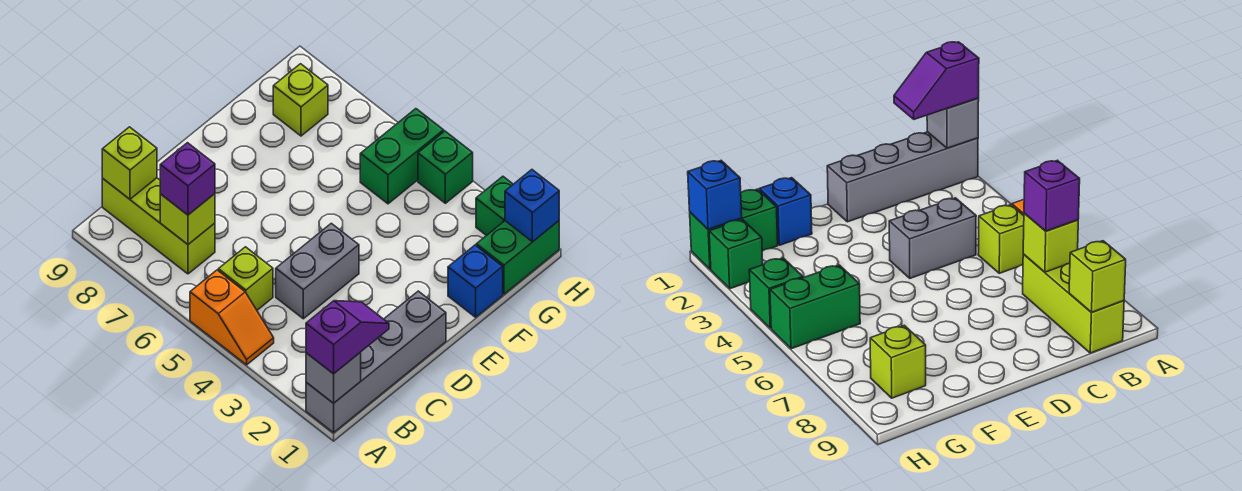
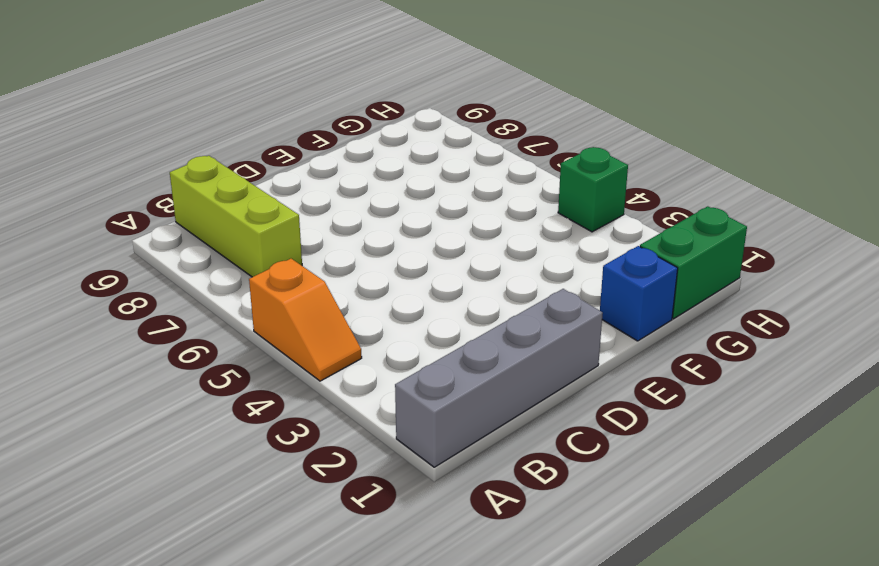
none -> lime brick B5 level 1
none -> grey brick C4:D4 level 1
none -> green brick G5:H5 level 1

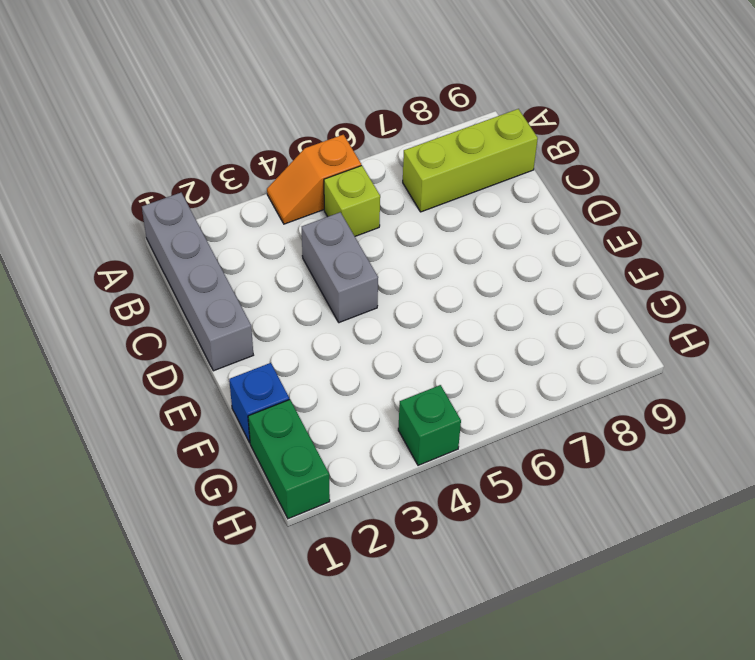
none -> green brick G5:H5 level 1
none -> lime brick G8 level 1
none -> green brick H2 level 1

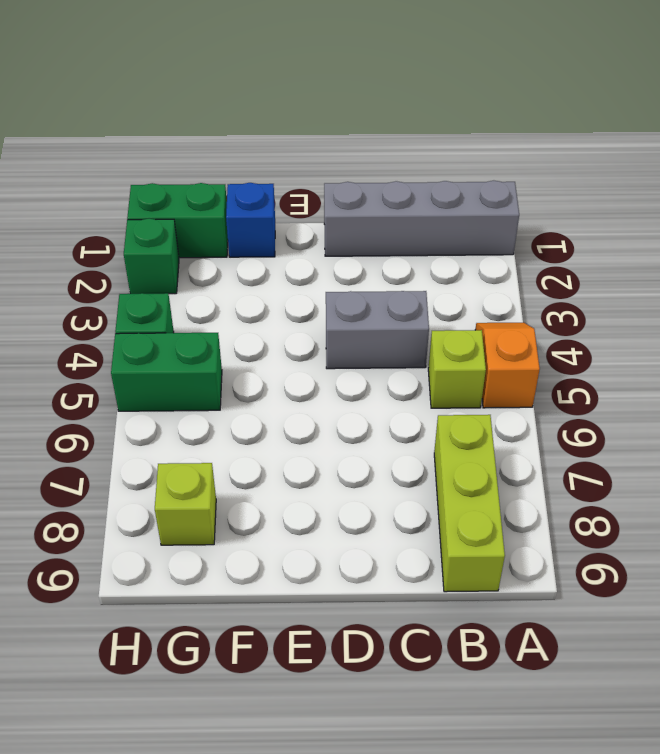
none -> grey brick A1 level 2
none -> lime brick B7 level 2
none -> lime brick B9 level 2

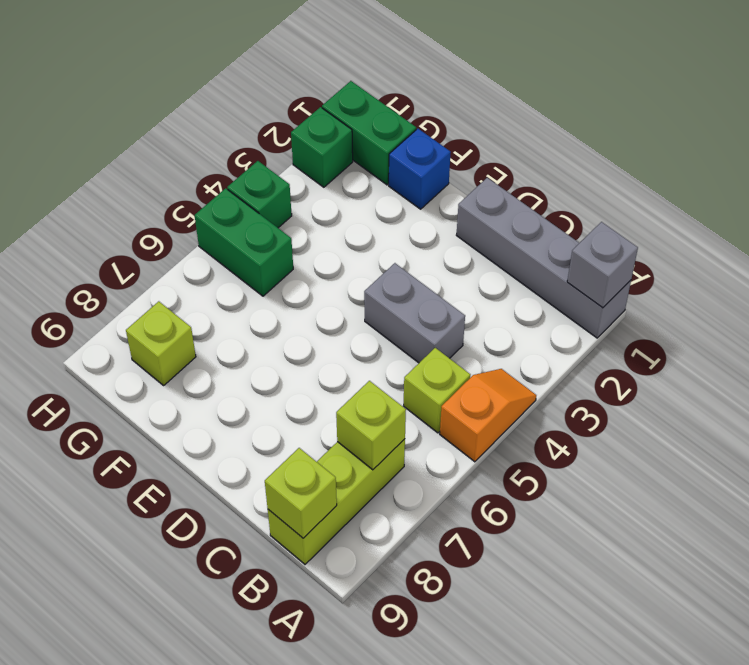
none -> blue brick H1 level 2
none -> purple slope A1:B1 level 3 top A
none -> purple brick B7 level 3

